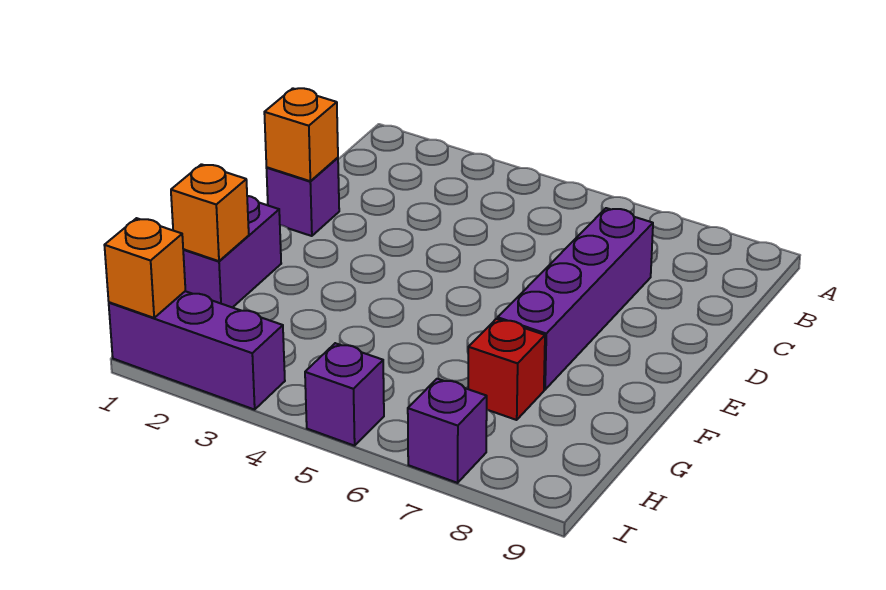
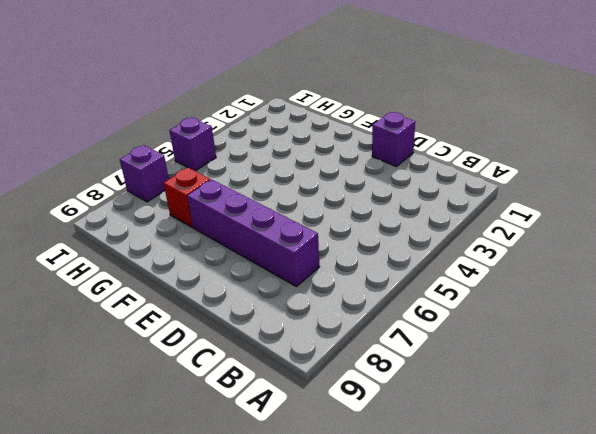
none -> purple brick F1:G1 level 1
none -> purple brick I1:I3 level 1

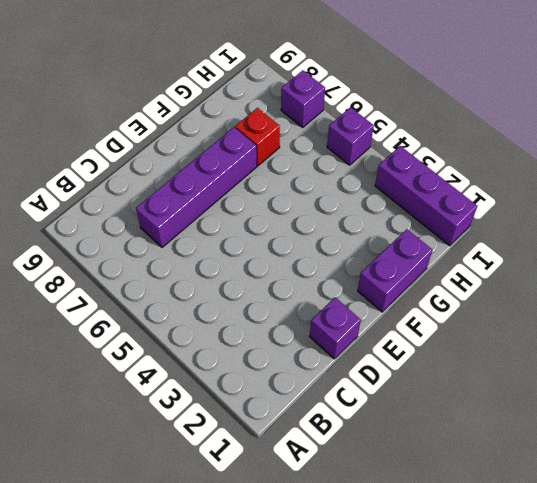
none -> orange brick D1 level 2
none -> orange brick G1 level 2

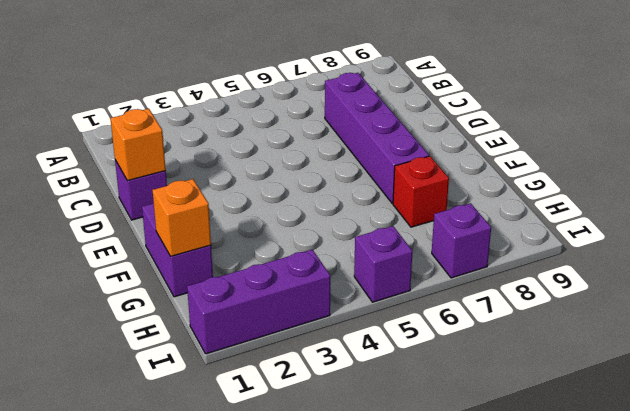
none -> orange brick I1 level 2

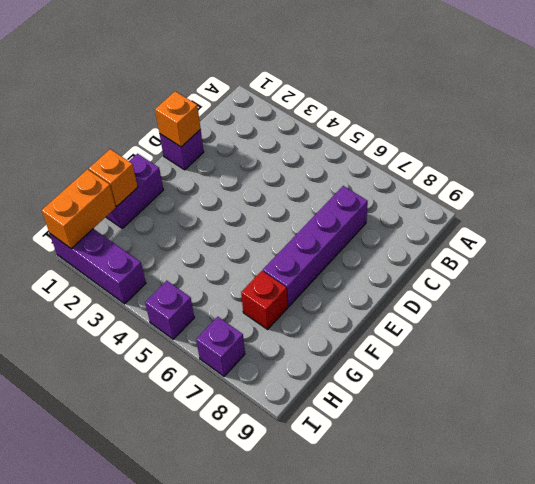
orange brick H1:I1 level 2 -> orange brick I1 level 2

